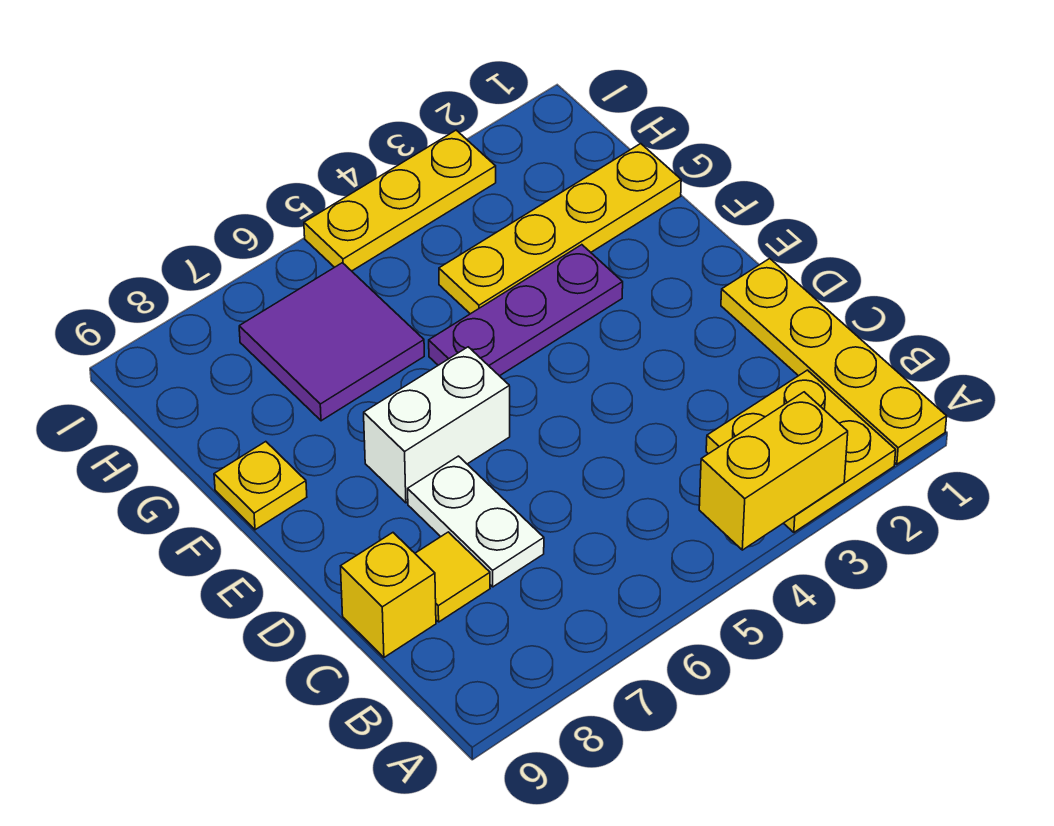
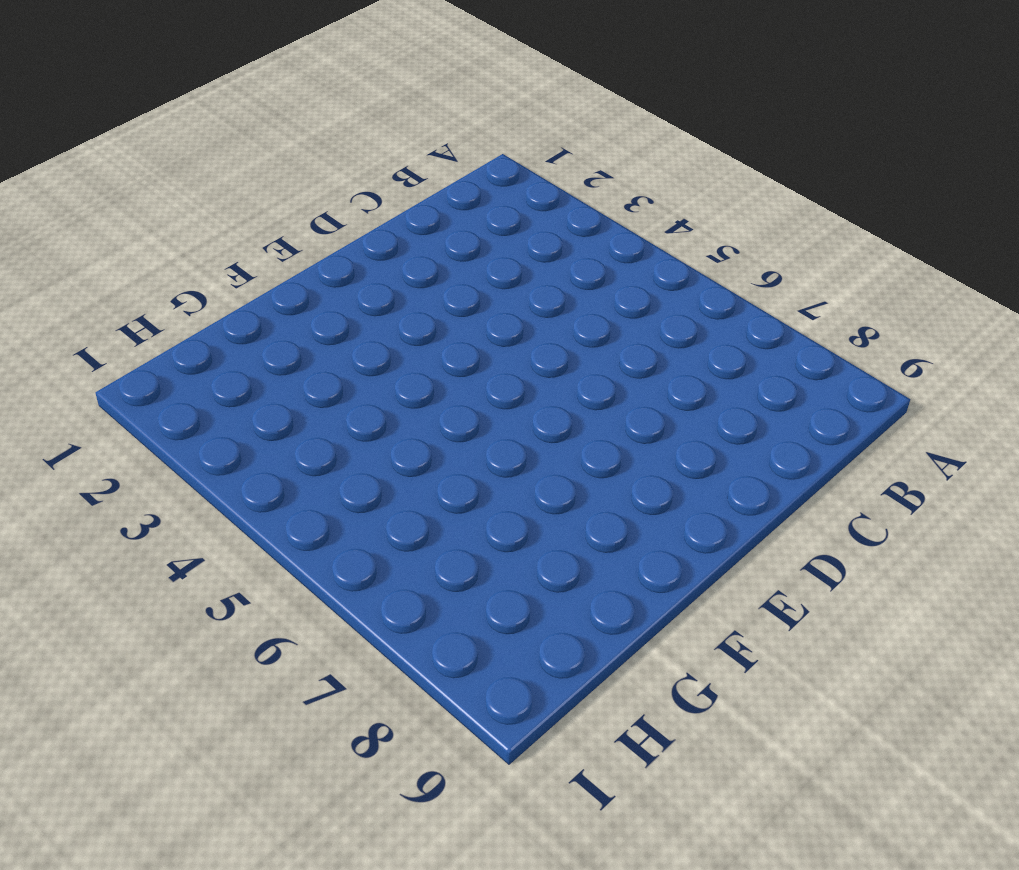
none -> yellow plate A1:D1 level 1
none -> yellow plate A2:B3 level 1
none -> white plate C7:D7 level 1

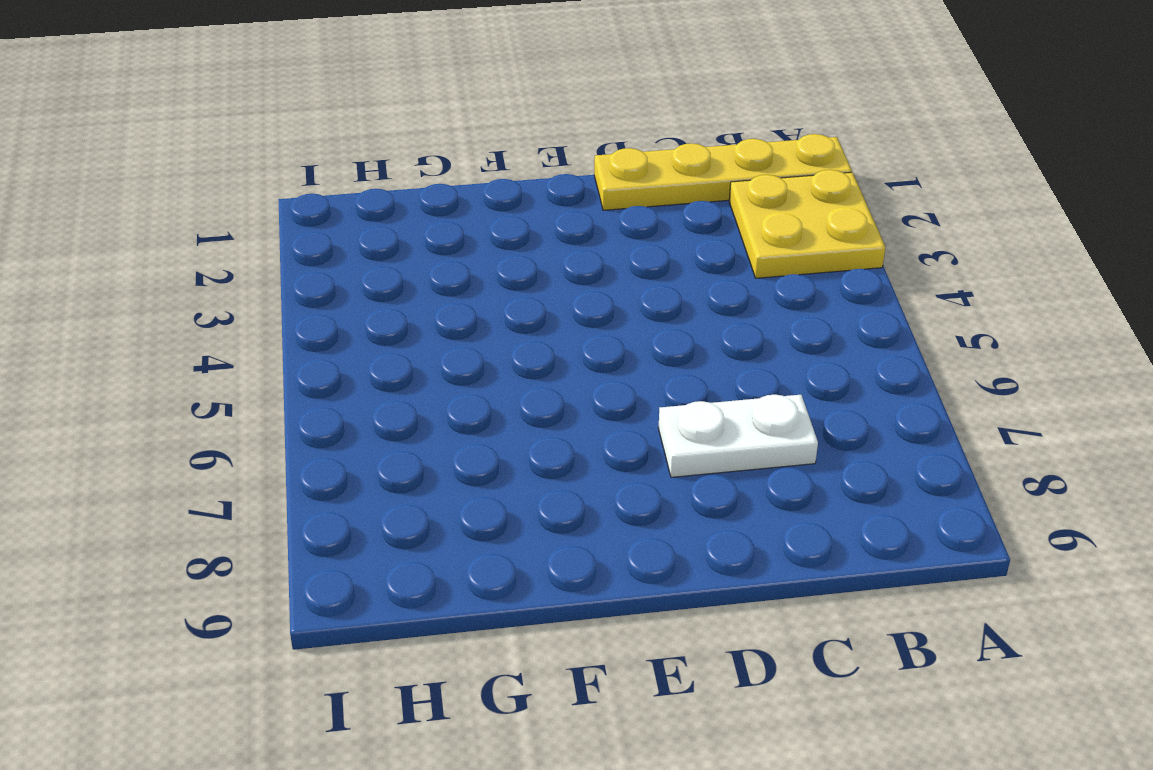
none -> yellow tile C8 level 1
none -> yellow brick C9 level 1
none -> white brick E6:E7 level 1

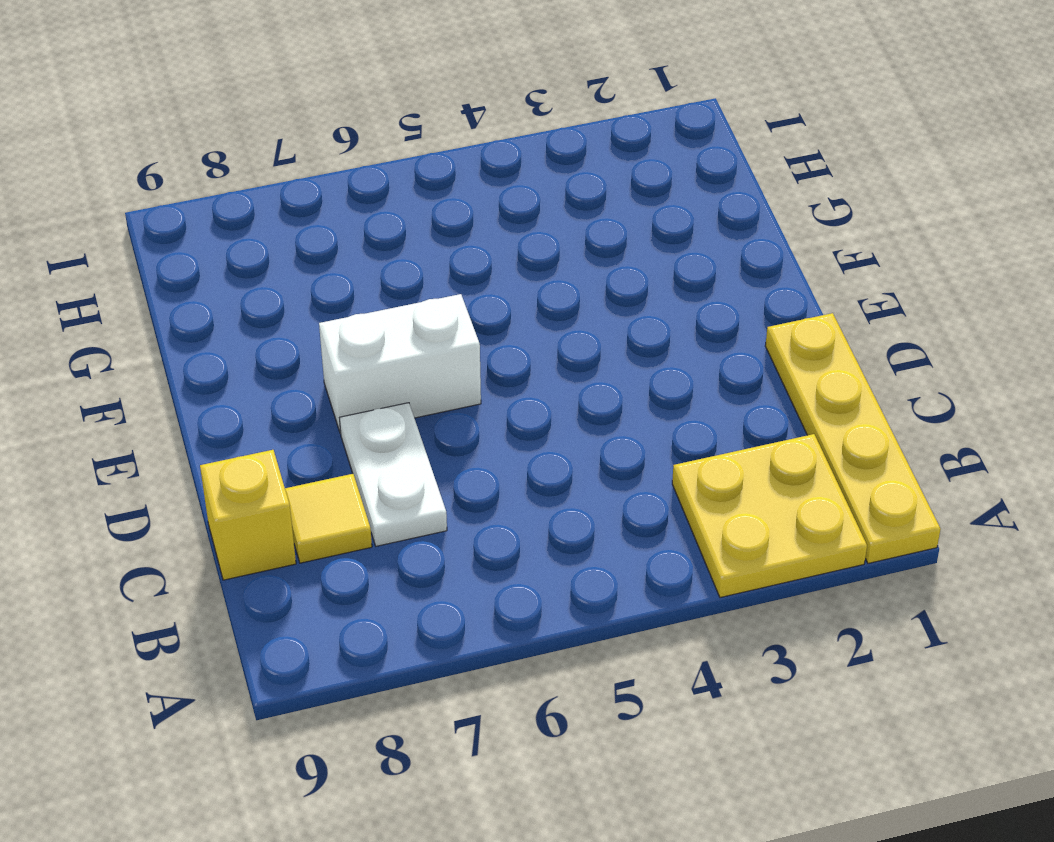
none -> purple plate F3:F5 level 1
none -> yellow plate F9 level 1
none -> yellow plate G1:G4 level 1

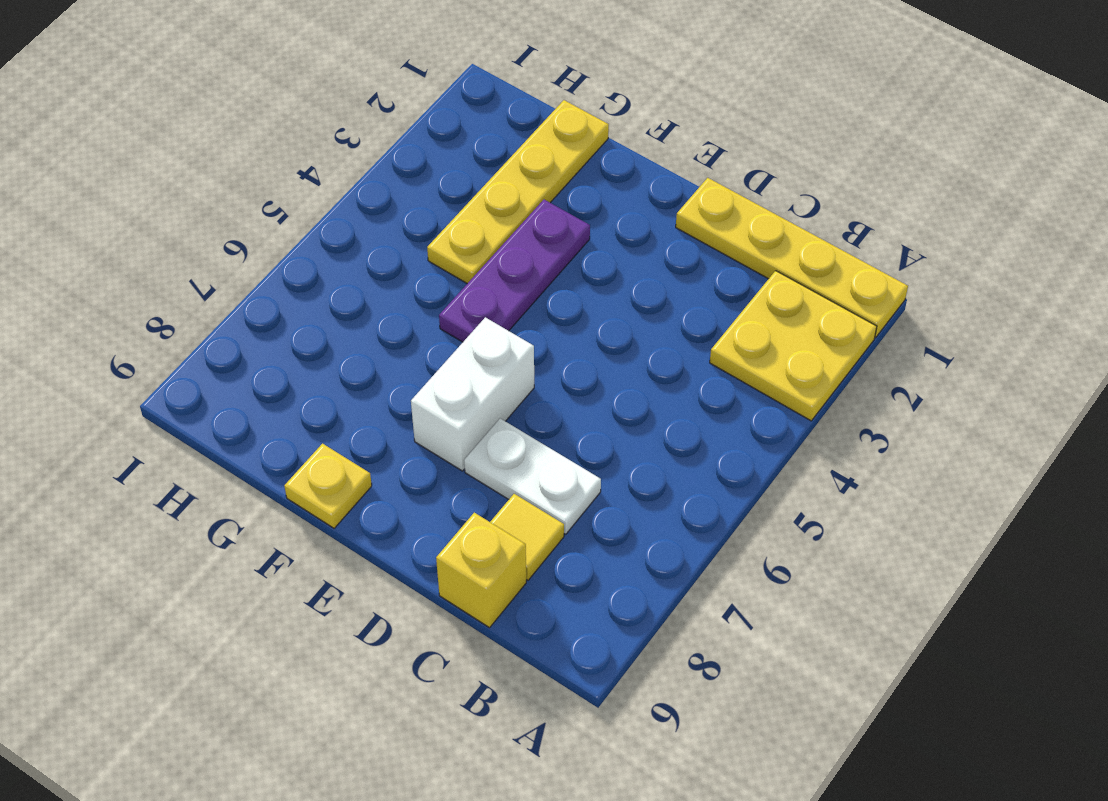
none -> purple tile G6:H7 level 1
none -> yellow plate I3:I5 level 1
none -> yellow brick A3:A4 level 2

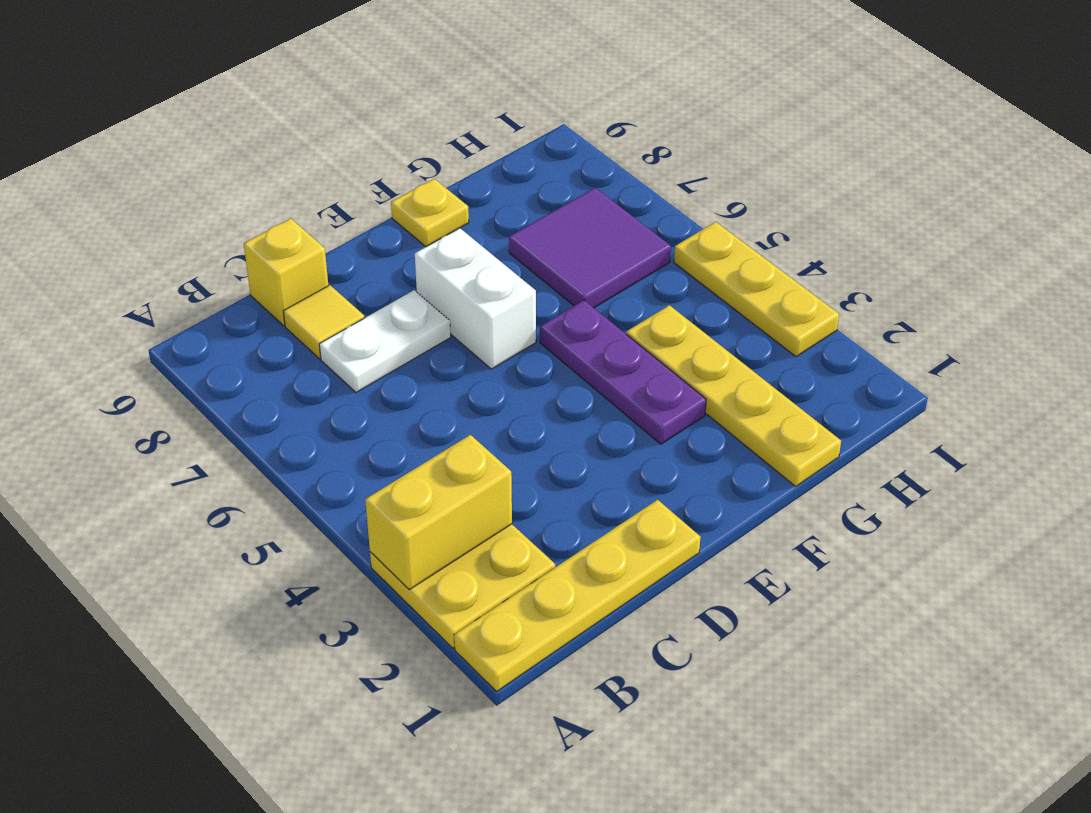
yellow brick A3:B3 level 2 -> yellow brick A3:A4 level 2

